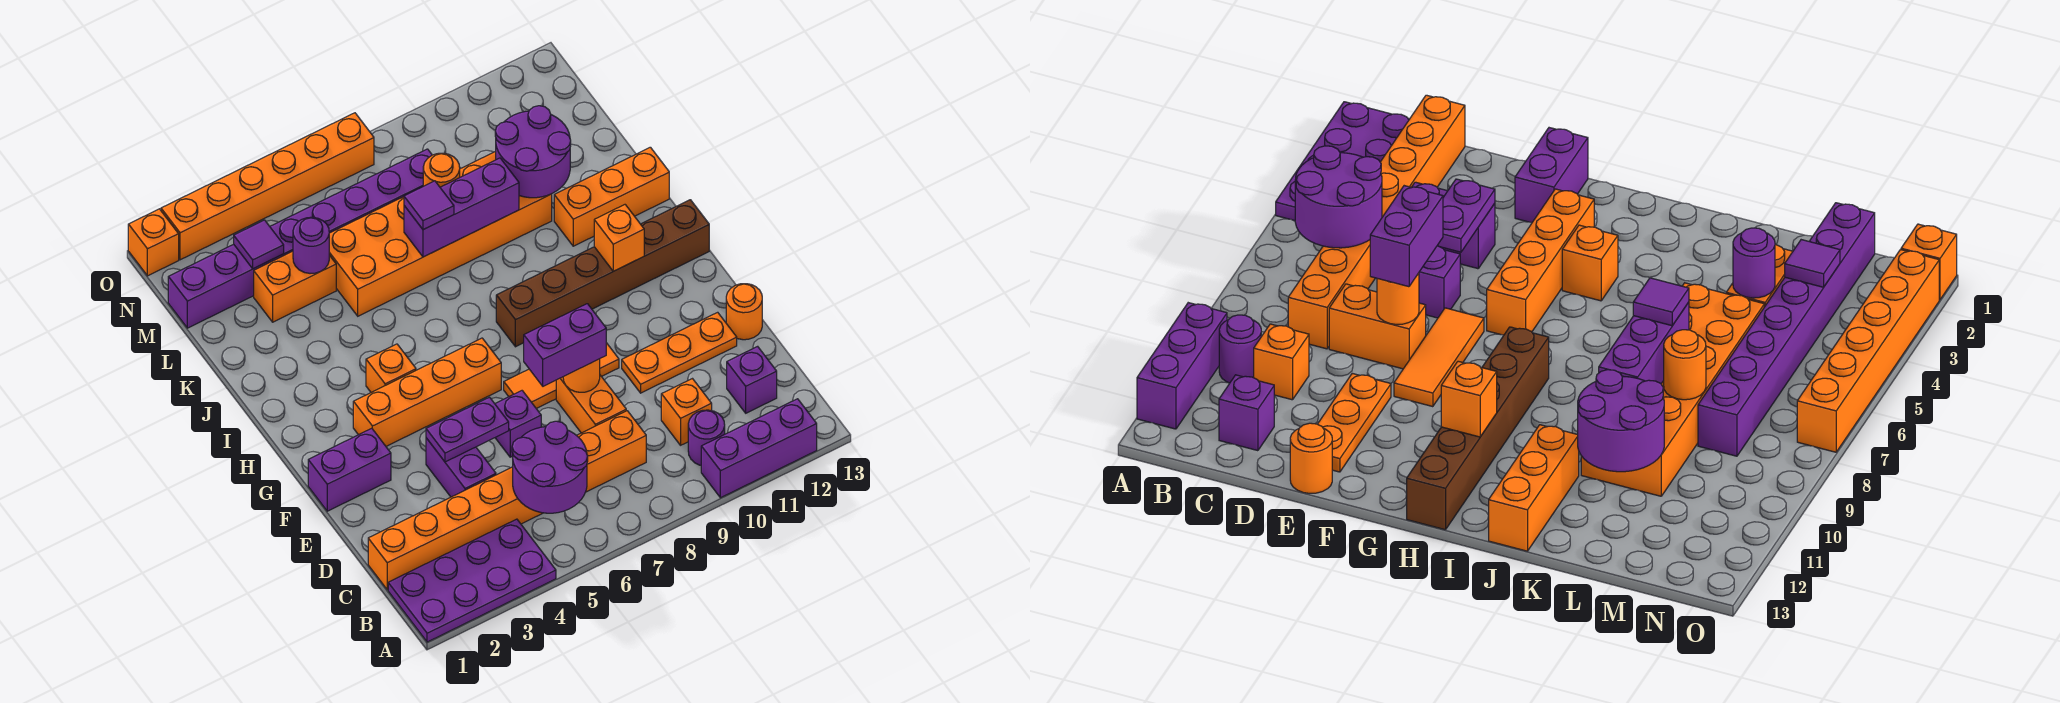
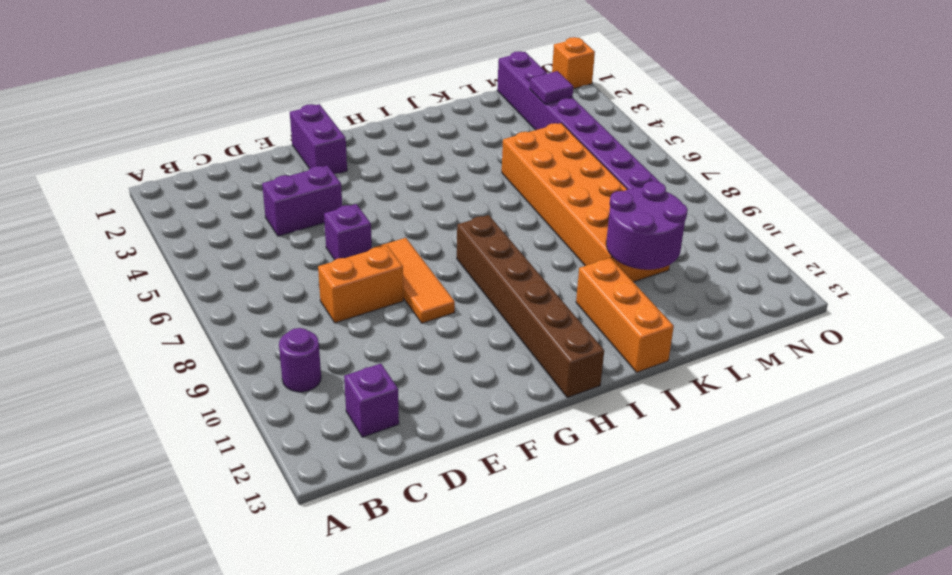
none -> purple plate A1:B4 level 1
none -> purple brick A10:A12 level 1
none -> orange brick C1:C8 level 1
none -> orange brick C10 level 1

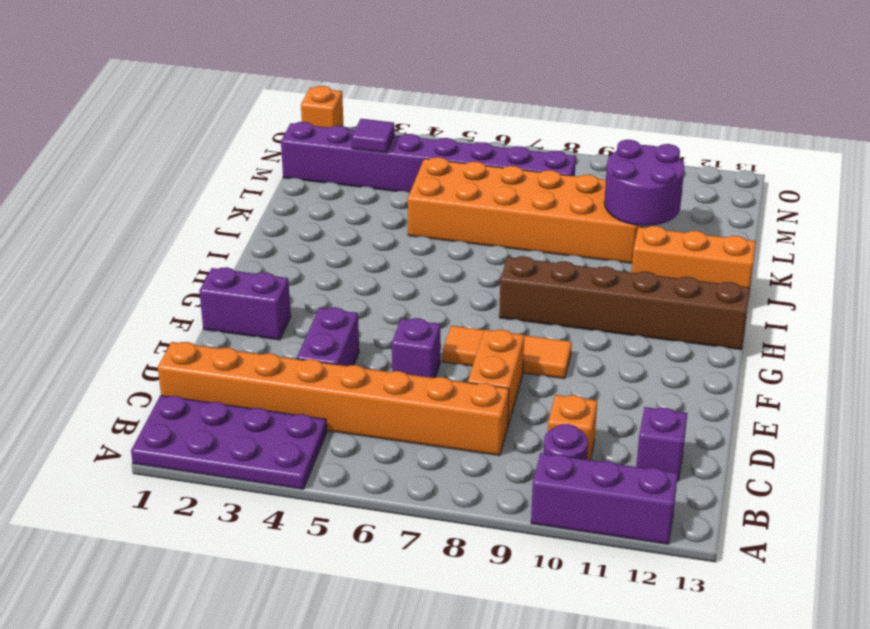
none -> orange plate E10:E12 level 1
none -> orange round brick E13 level 1
none -> orange brick G3:G6 level 1
none -> orange brick H4 level 1

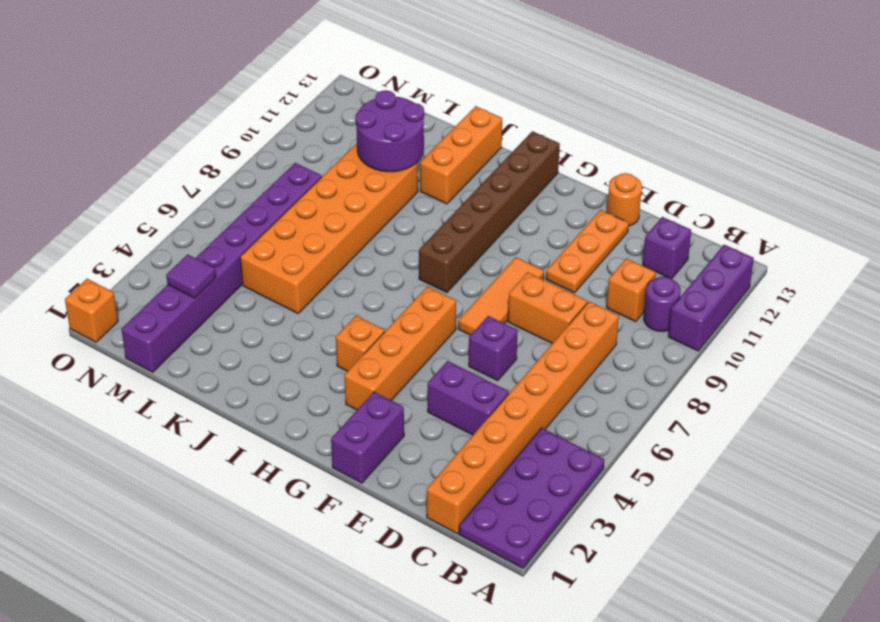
none -> orange brick L3:L4 level 1
none -> orange brick O2:O7 level 1
none -> purple round brick B5:C6 level 2
none -> purple plate E4:E5 level 2

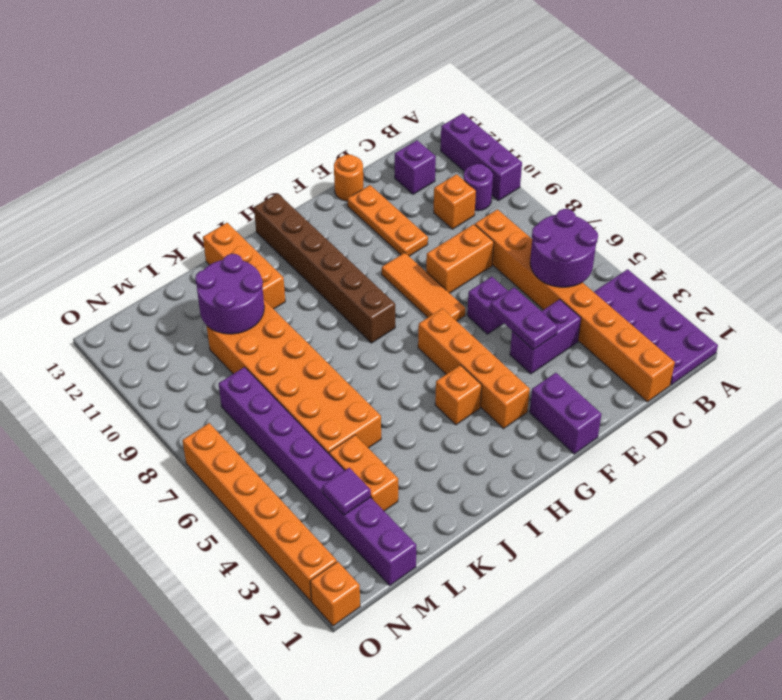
none -> orange round brick E8 level 2
none -> orange brick H11 level 2
none -> purple brick K7:K9 level 2
none -> purple round brick L4 level 2

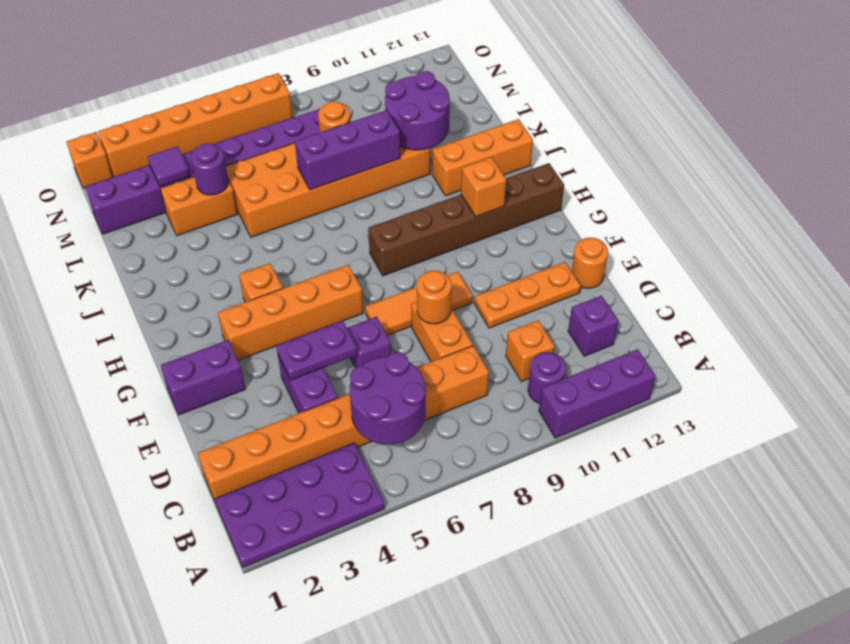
none -> purple brick E7:E8 level 3
none -> purple tile K7 level 3

